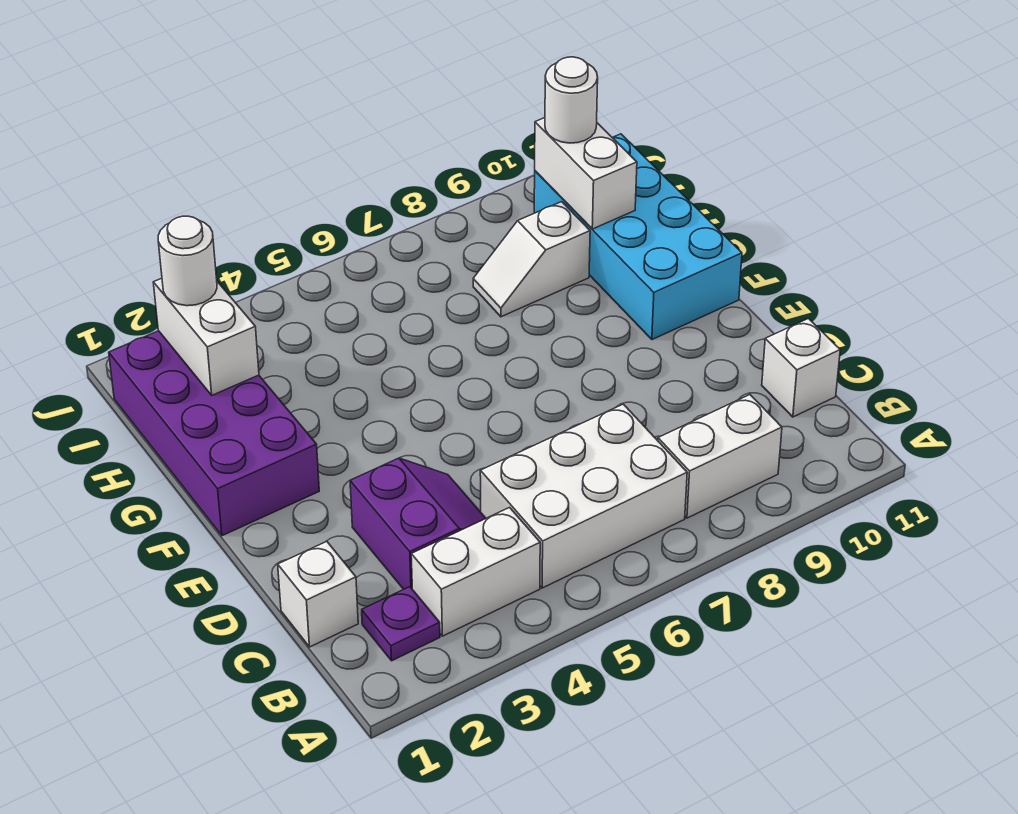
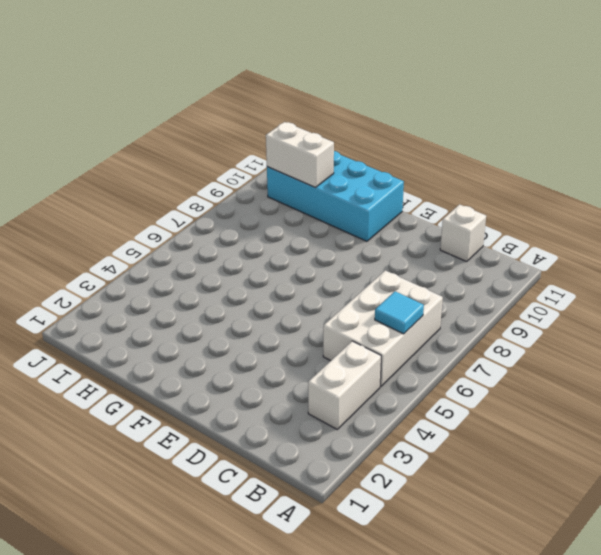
cyan tile B6 level 2 -> none
none -> purple plate B2 level 1
none -> white brick B8:B9 level 1
none -> white brick C1 level 1

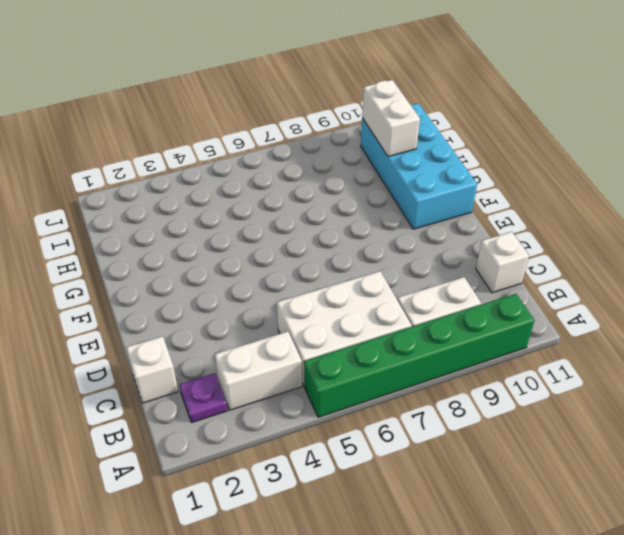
green brick A5:A10 level 1 -> none
none -> purple slope C3:D4 level 1 top 3
none -> purple brick F1:I2 level 1
none -> white slope H8:H9 level 1 top 9

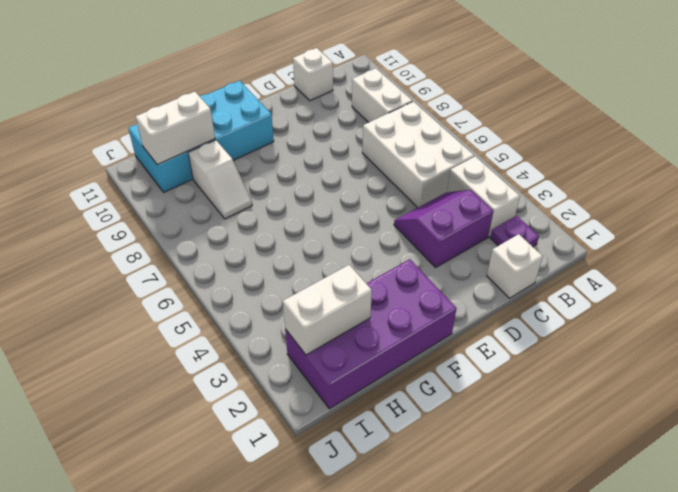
none -> white round brick I2 level 3
none -> white round brick I10 level 3

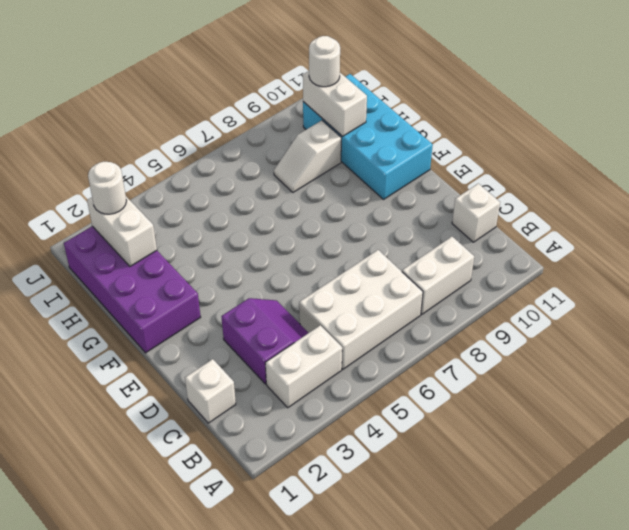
none -> purple plate B2 level 1

